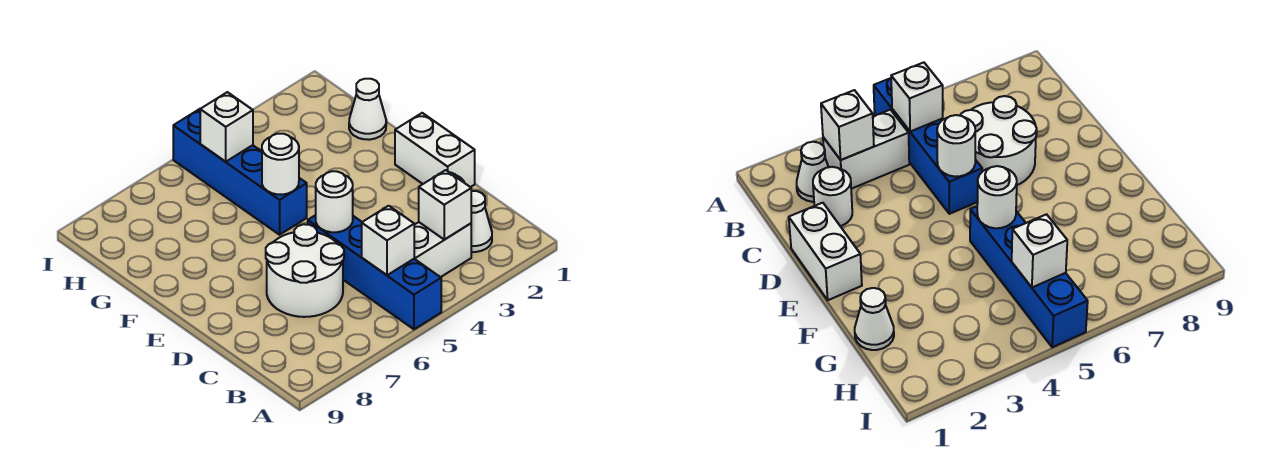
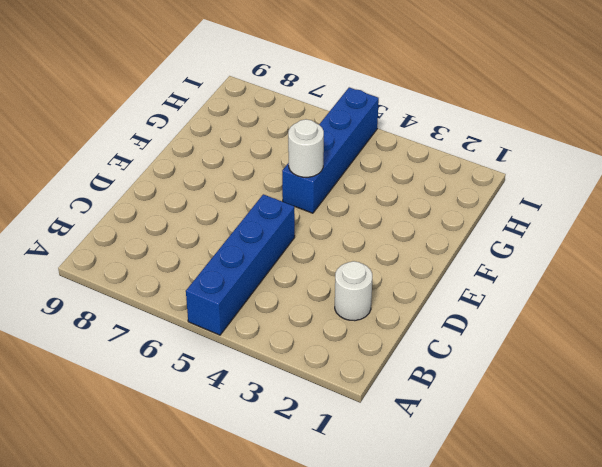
none -> white cone B2 level 1
none -> white brick B3:B4 level 1
none -> white round brick C6:D7 level 1

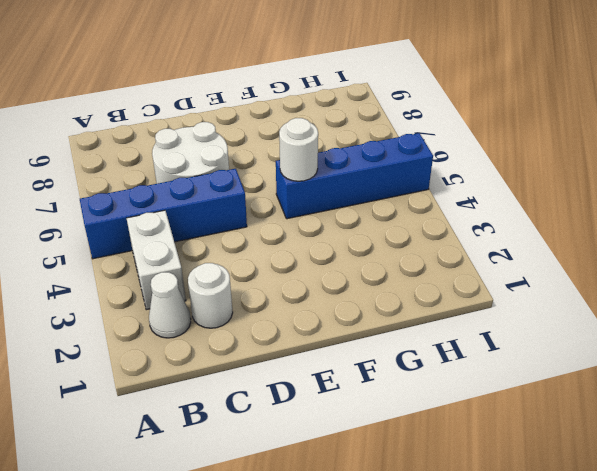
none -> white brick D1:E1 level 1
none -> white cone G1 level 1
none -> white brick B3 level 2

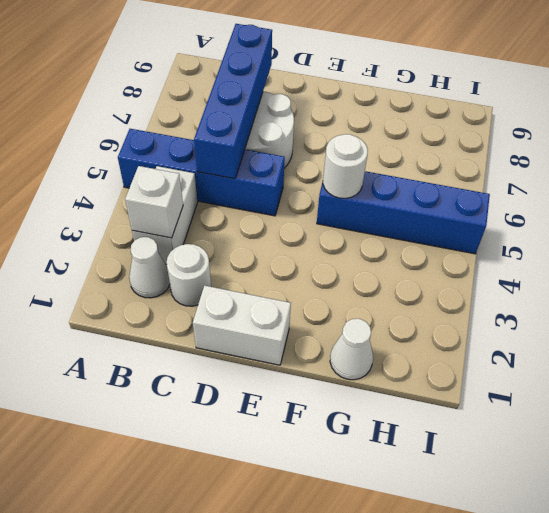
blue brick C5:C8 level 2 -> none
none -> white brick B5 level 2
none -> white round brick D5 level 2
none -> white brick H5 level 2

